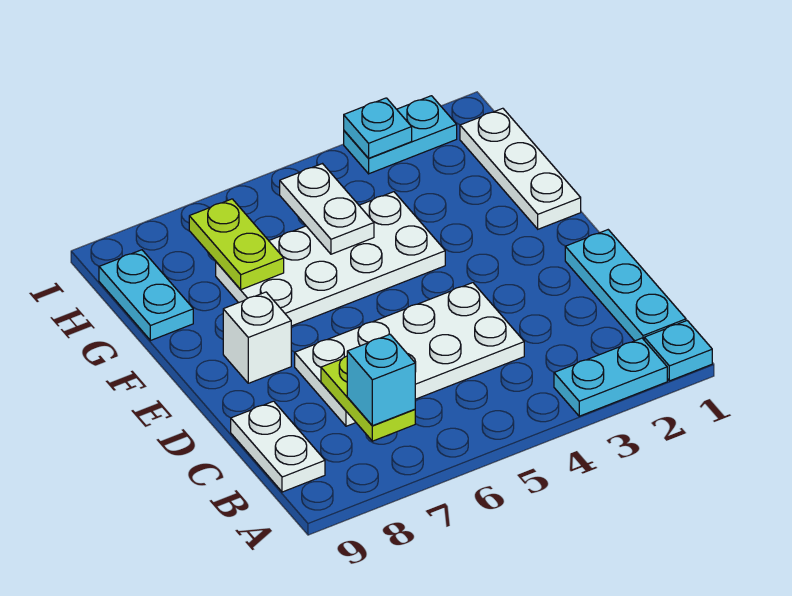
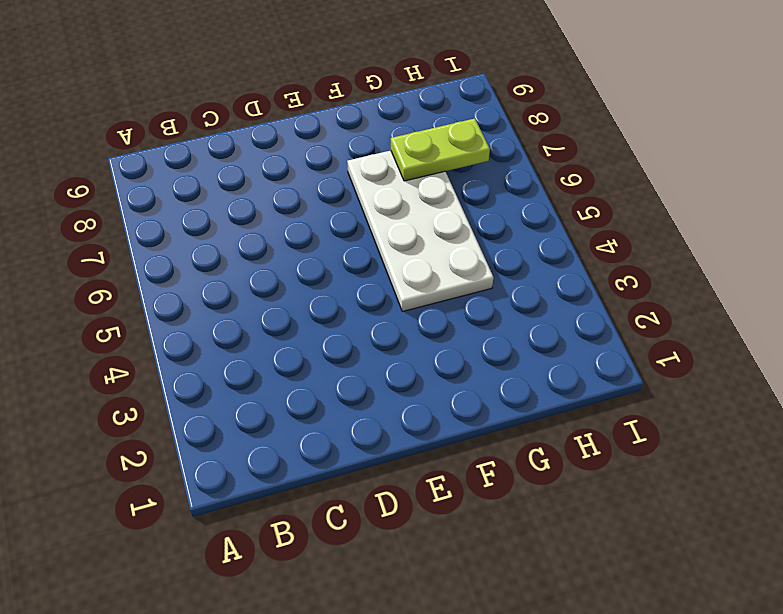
none -> cyan plate A1 level 1
none -> cyan plate A2:A3 level 1
none -> cyan plate B1:D1 level 1

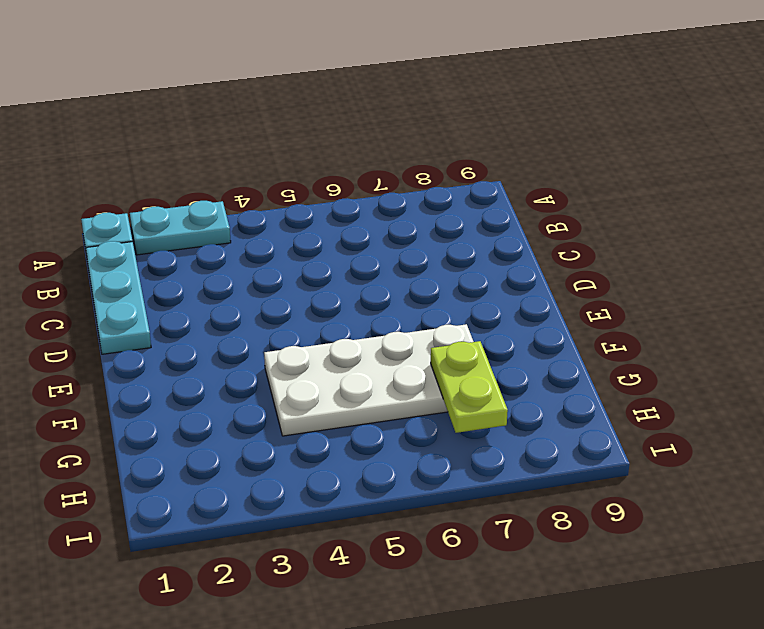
none -> white plate B9:C9 level 1
none -> white plate C4:D7 level 1
none -> white brick E8 level 1

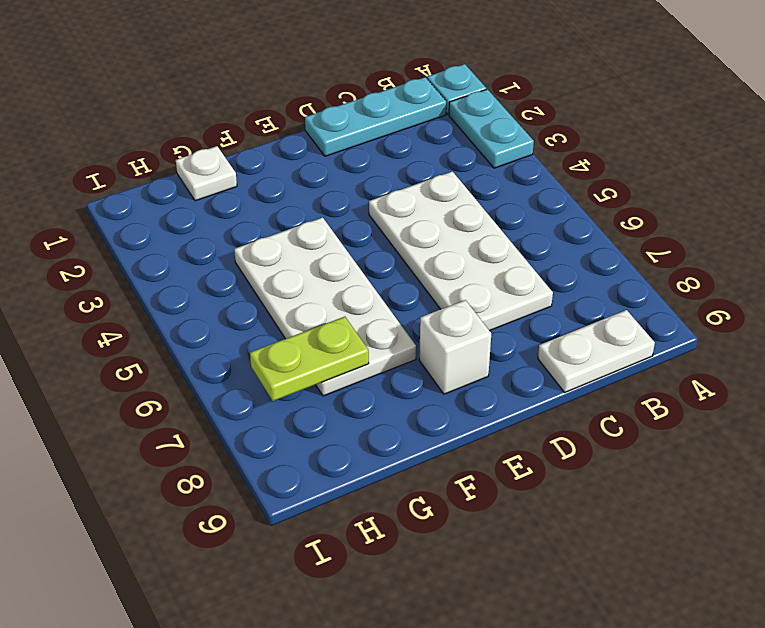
white plate G1 level 1 -> white plate F1:H1 level 1
none -> cyan plate G9:H9 level 1
none -> cyan plate I2:I3 level 1
none -> lime plate B7:C7 level 2

